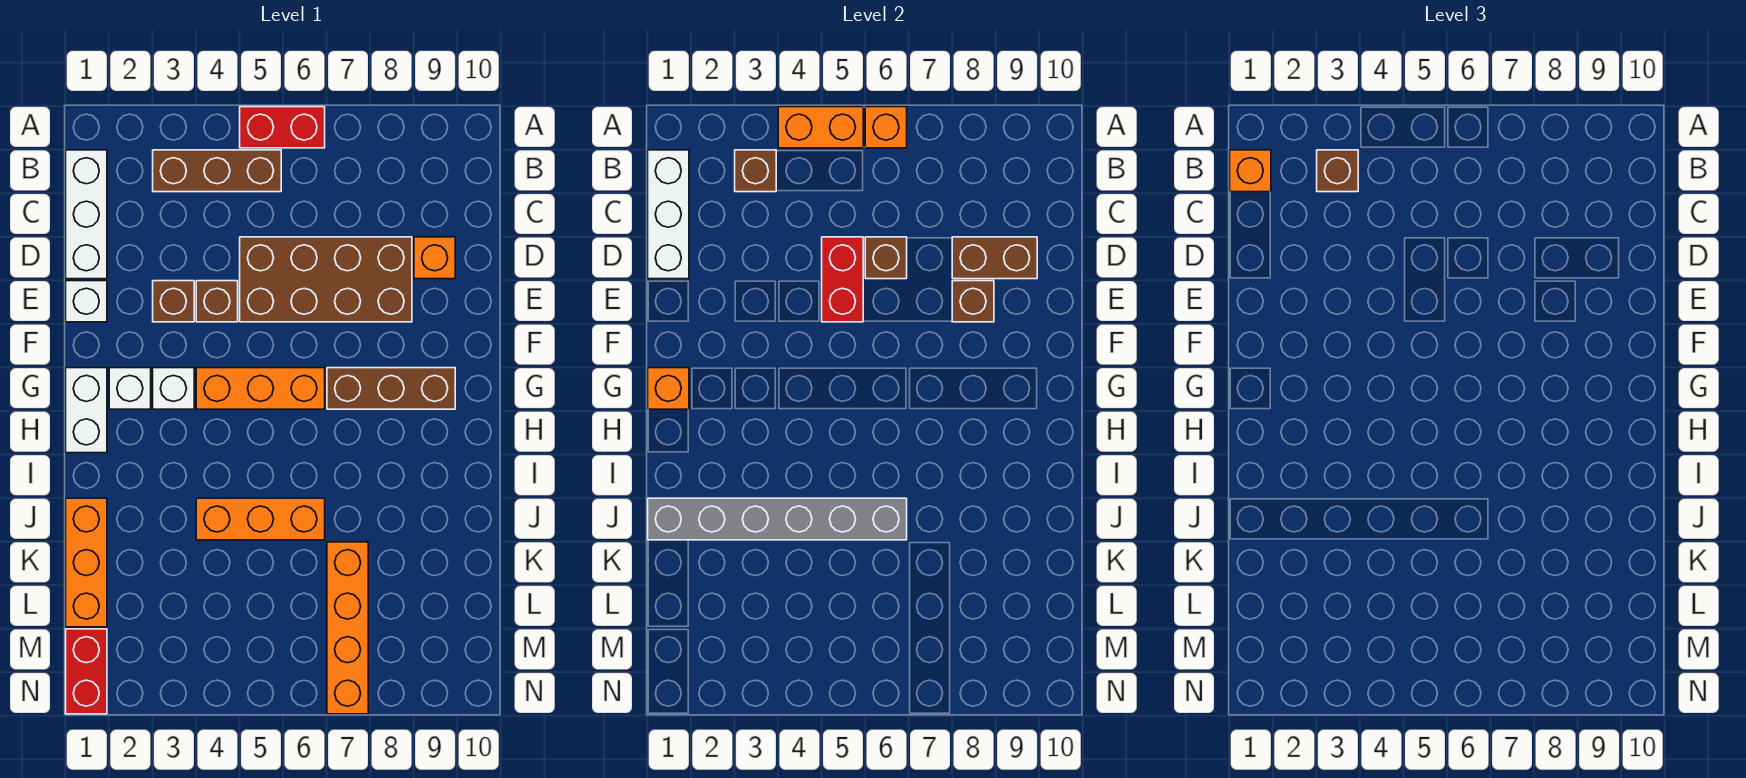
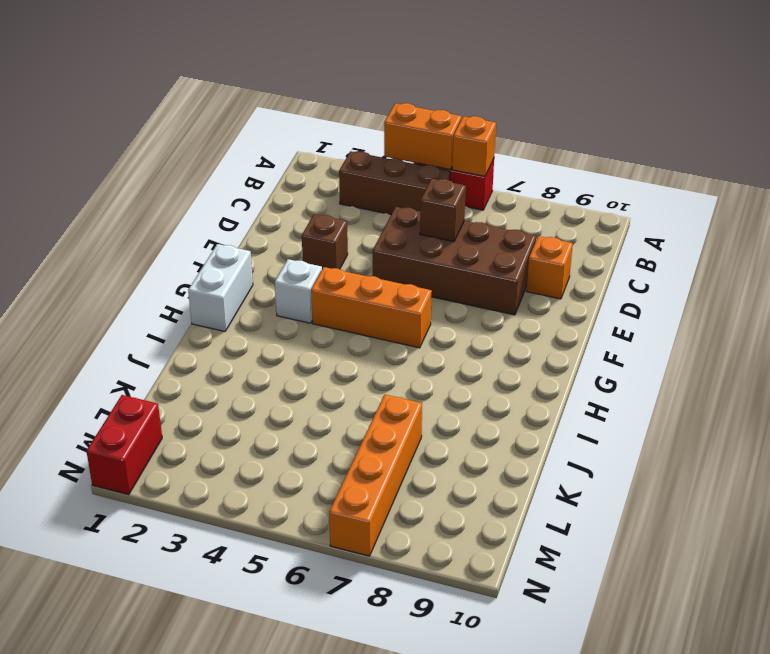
none -> white brick B1:D1 level 1
none -> white brick E1 level 1
none -> brown brick E4 level 1

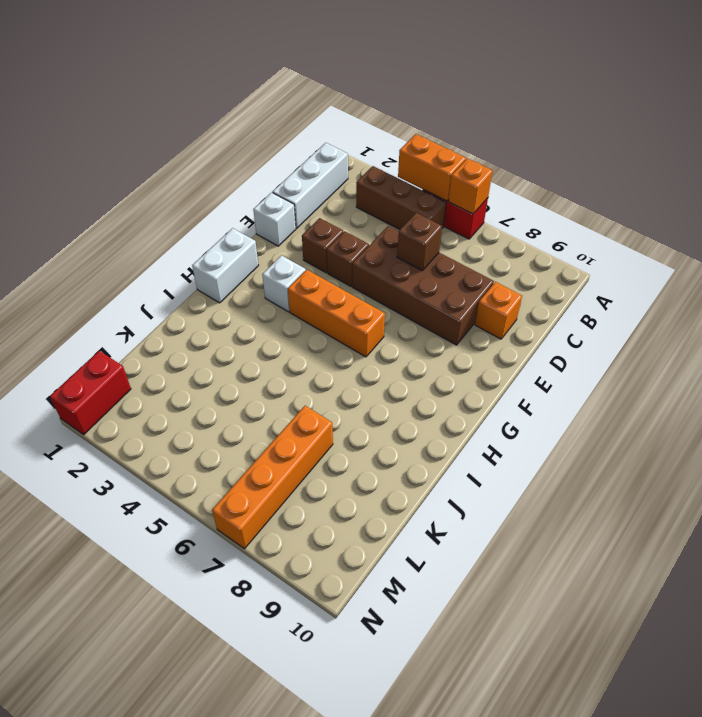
none -> white brick G2 level 1
none -> brown brick G7:G9 level 1
none -> orange brick J1:L1 level 1

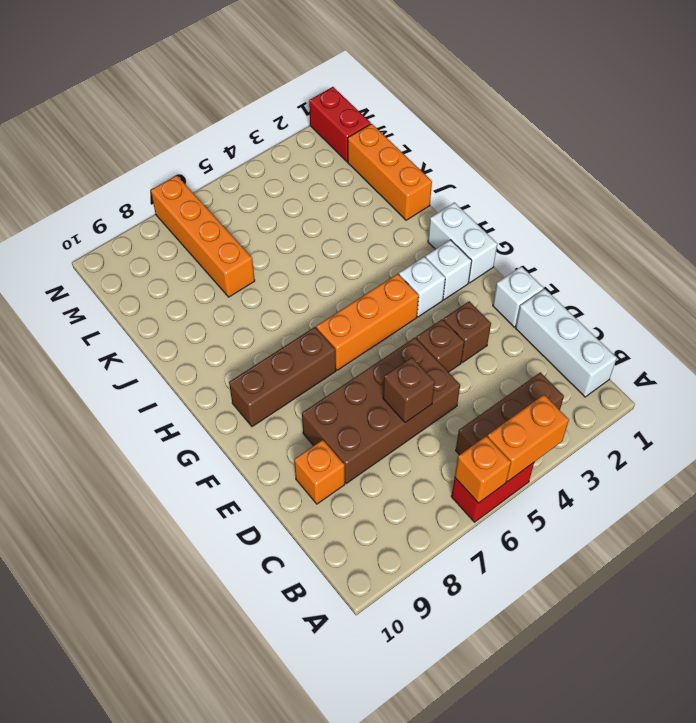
none -> orange brick J4:J6 level 1
none -> white brick B1:D1 level 2
none -> brown brick B3 level 2

